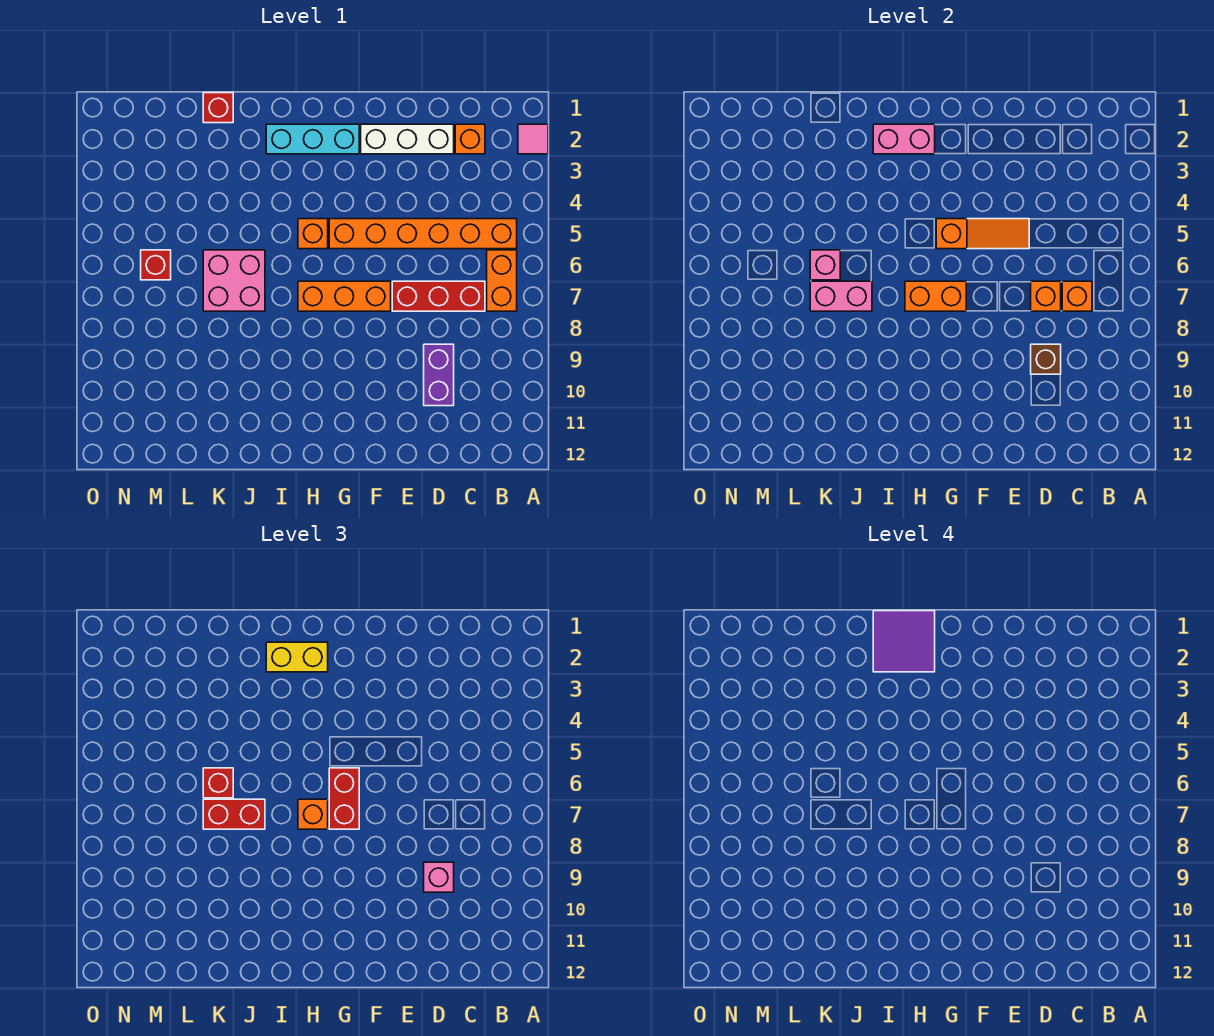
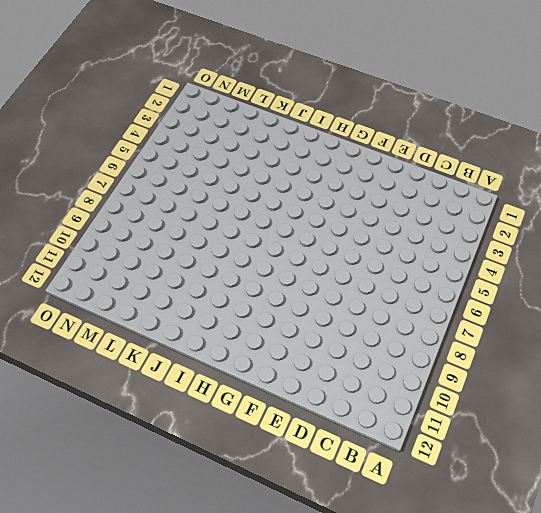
none -> pink tile A2 level 1
none -> orange brick B5:G5 level 1
none -> orange brick B6:B7 level 1

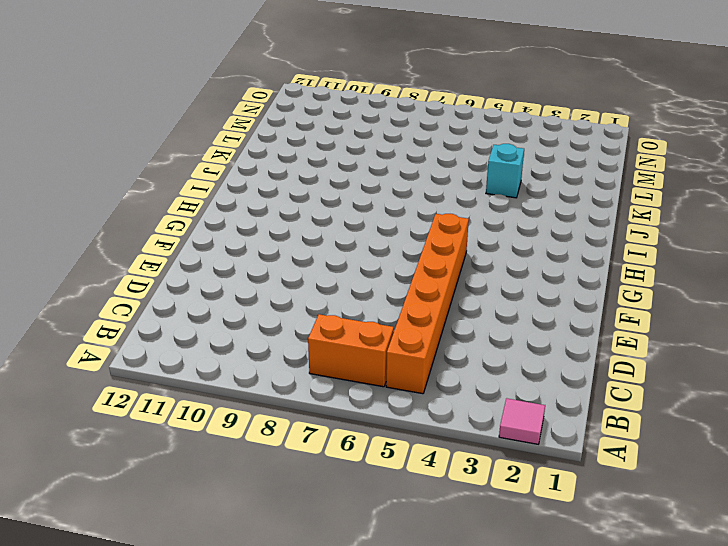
cyan brick K4 level 1 -> none
none -> orange brick C2 level 1
none -> red brick C7:E7 level 1
none -> white brick D2:F2 level 1

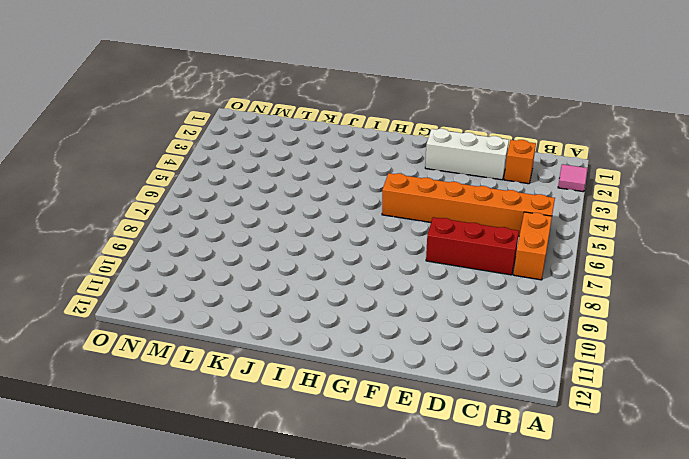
none -> purple brick D9:D10 level 1
none -> orange brick F7:H7 level 1
none -> cyan brick G2:I2 level 1

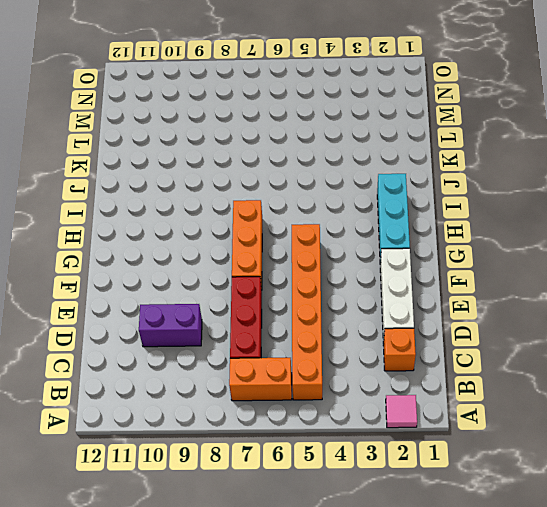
none -> orange brick H5 level 1
none -> pink brick J6:K7 level 1
none -> red brick K1 level 1

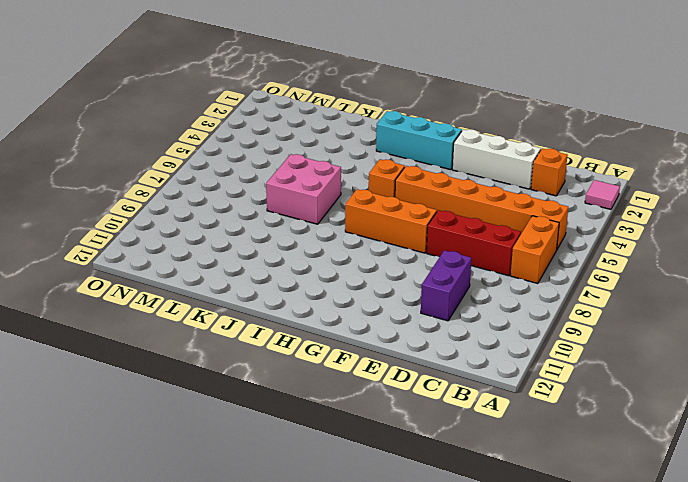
none -> red brick K1 level 1
none -> red brick M6 level 1
none -> orange brick C7 level 2

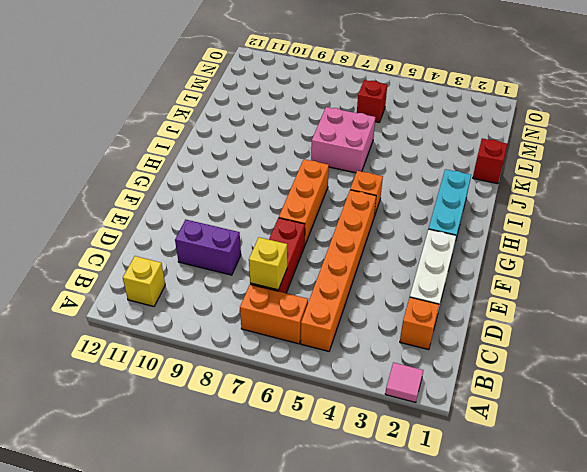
yellow brick B11 level 1 -> none
yellow brick C7 level 2 -> orange brick C7 level 2
none -> orange brick D7 level 2
none -> brown brick D9 level 2
none -> orange slope E5:G5 level 2 top G

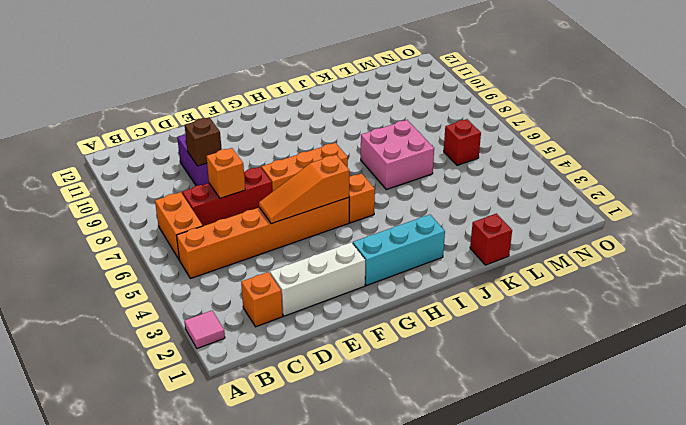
none -> orange brick C7 level 2
none -> orange brick G7:H7 level 2
none -> pink brick H2:I2 level 2

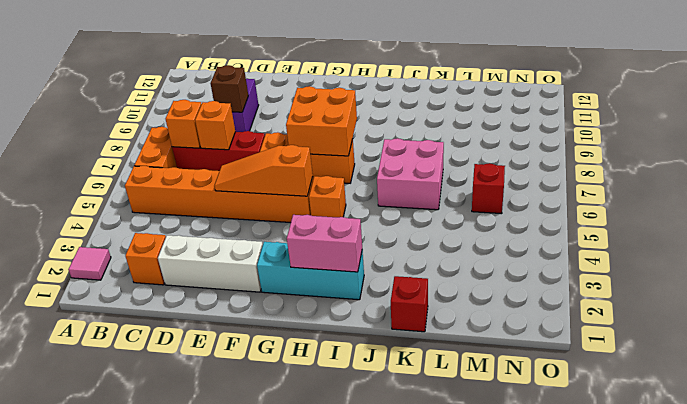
orange brick G7:H8 level 2 -> orange brick G7:H7 level 2
none -> pink brick J7:K7 level 2
none -> pink brick K6 level 2
none -> pink brick D9 level 3

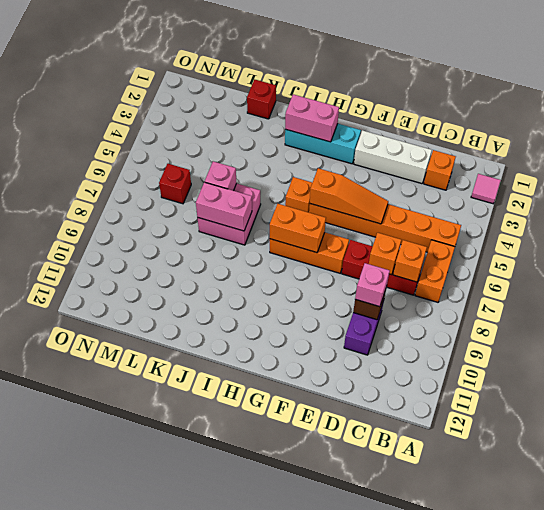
none -> red brick G6:G7 level 3
none -> yellow brick H2:I2 level 3
none -> orange brick H7 level 3

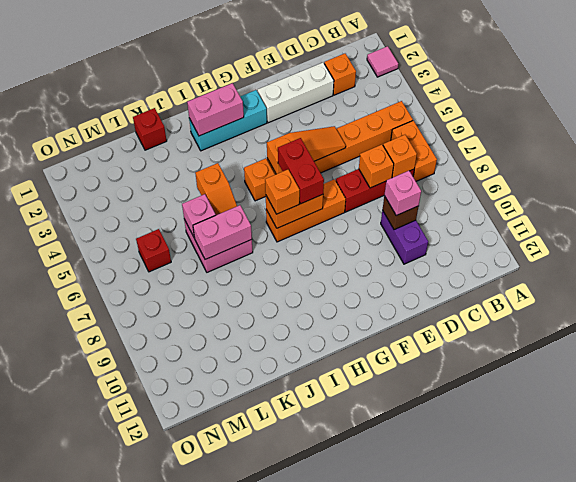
orange slope J5:J6 level 2 top 5 -> none
none -> yellow brick H2:I2 level 3
none -> red brick J7:K7 level 3
none -> red brick K6 level 3

